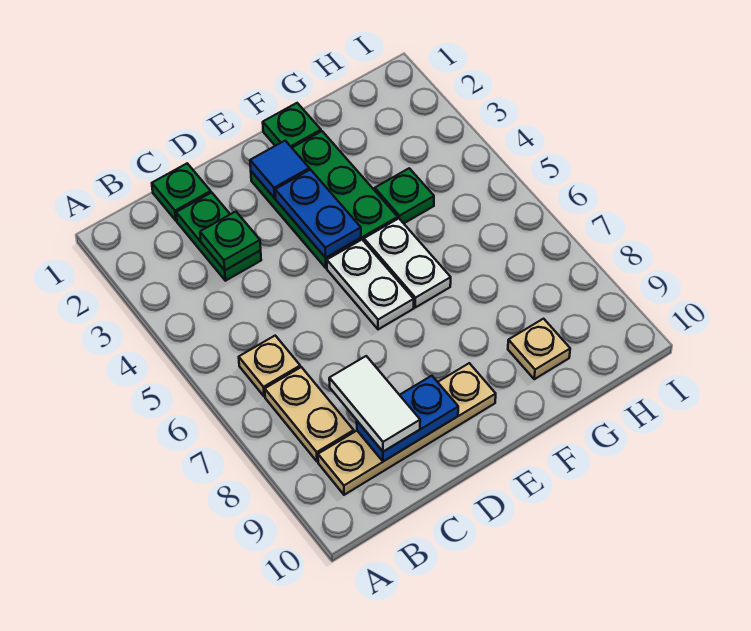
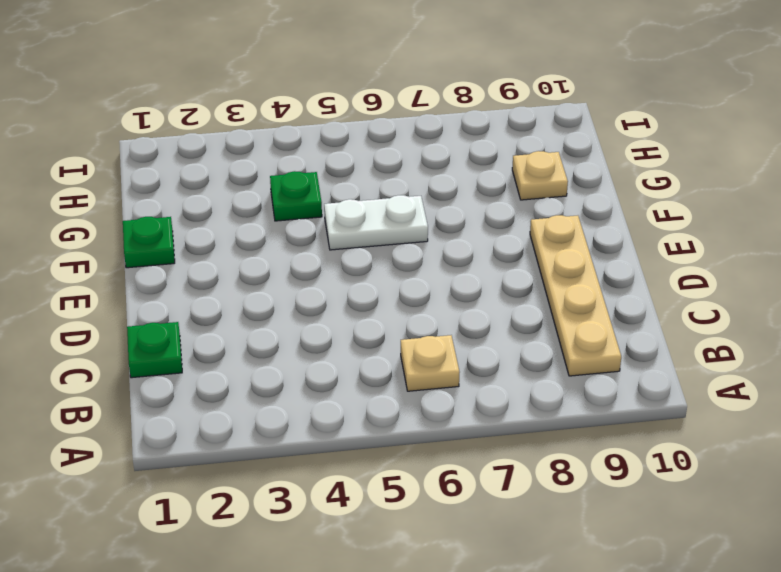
none -> tan plate B7:B8 level 1
none -> green plate C2:C3 level 1
none -> green plate E2:F4 level 1

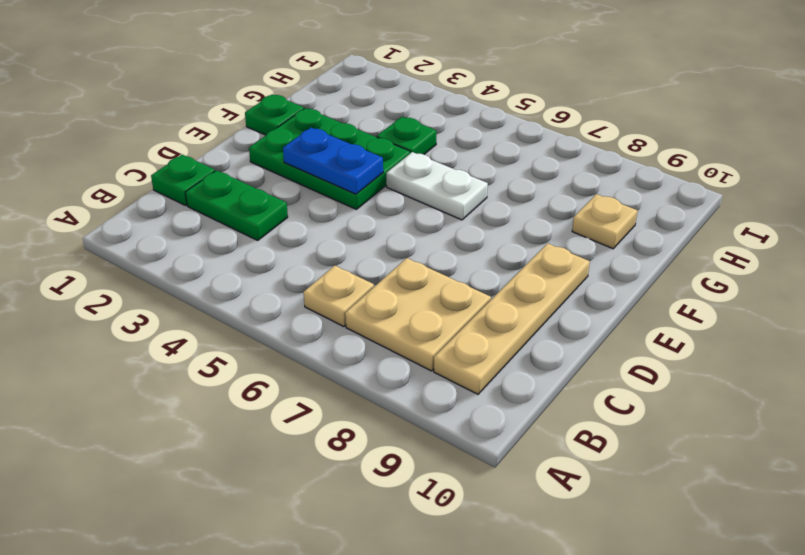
tan plate B7:C8 level 1 -> tan plate B7:B8 level 1
none -> white plate E5:E6 level 1
none -> green plate C3 level 2
none -> blue plate C9:D9 level 2

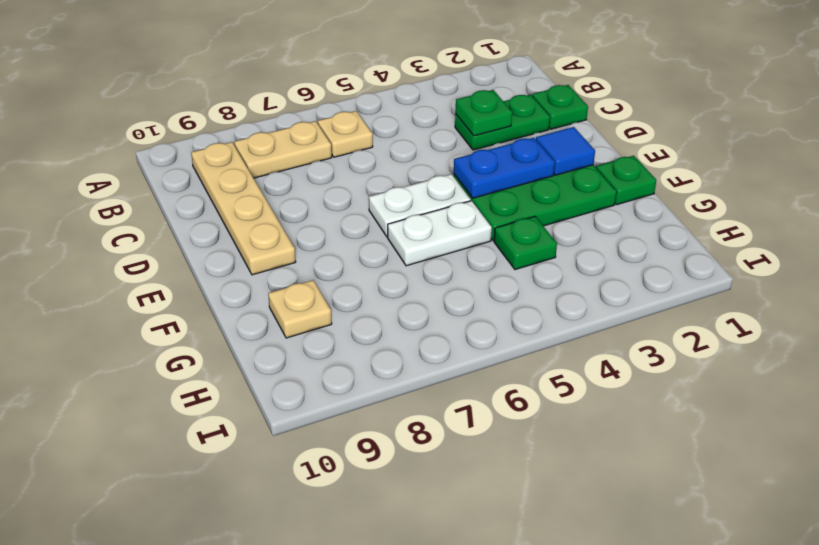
none -> blue plate C9:D9 level 2
none -> white tile C8:C9 level 3

